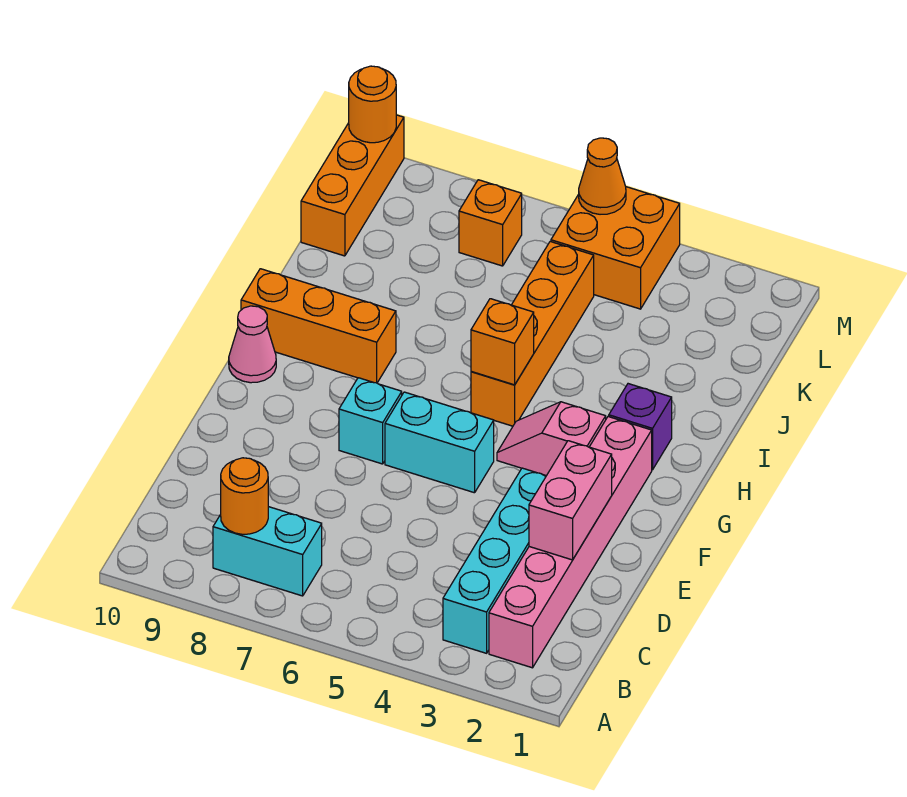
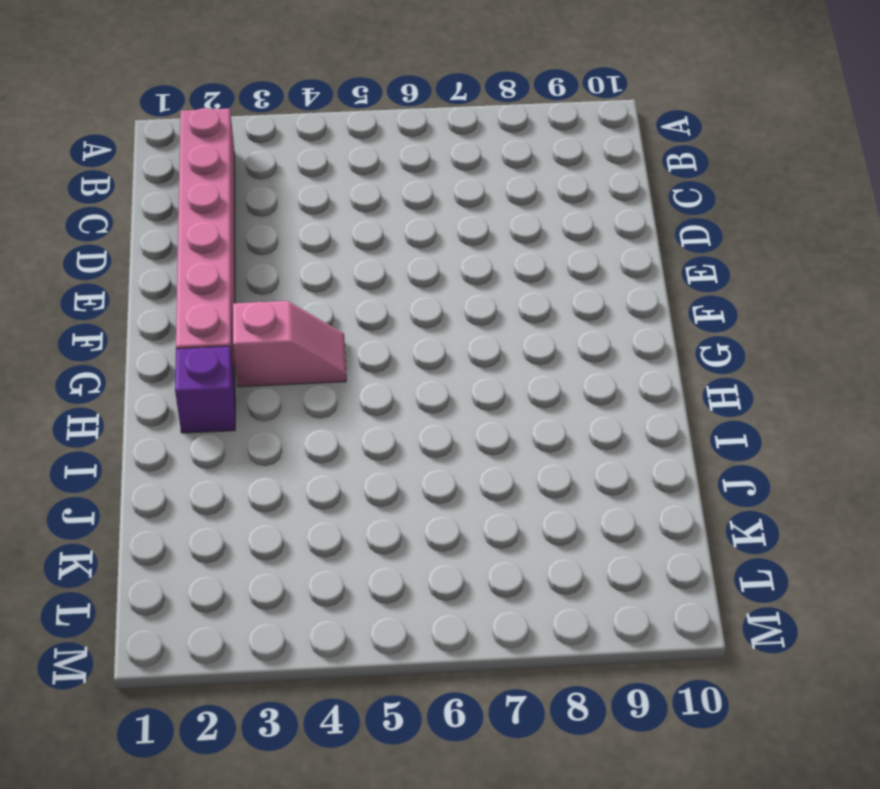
none -> cyan brick B3:E3 level 1
none -> cyan brick B7:B8 level 1
none -> cyan brick F5:F6 level 1

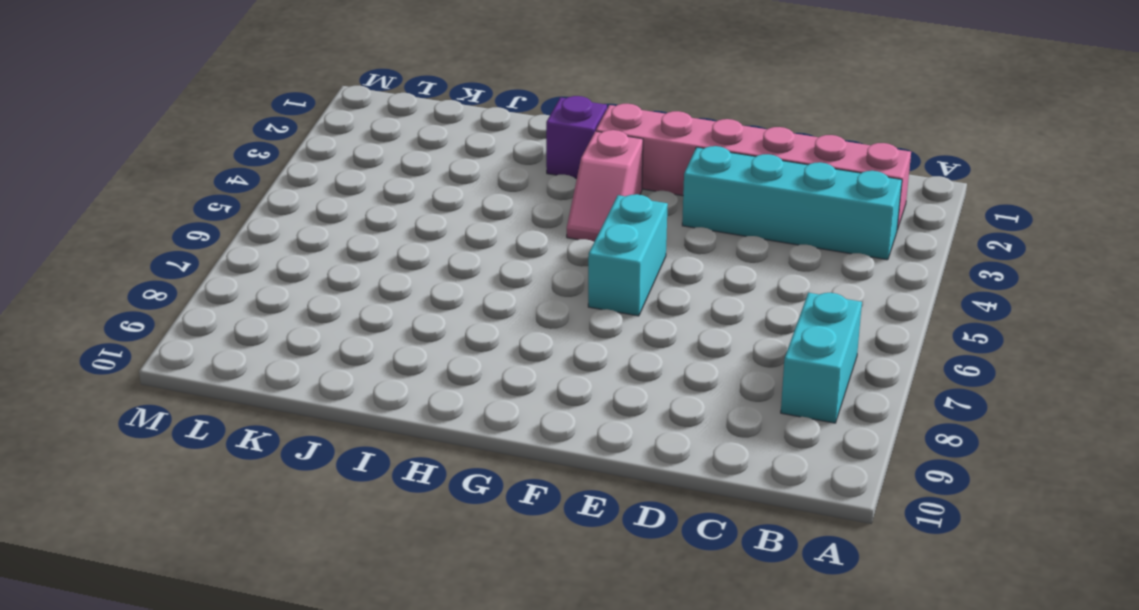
none -> cyan brick F7 level 1
none -> pink cone G10 level 1
none -> orange brick H5:K5 level 1

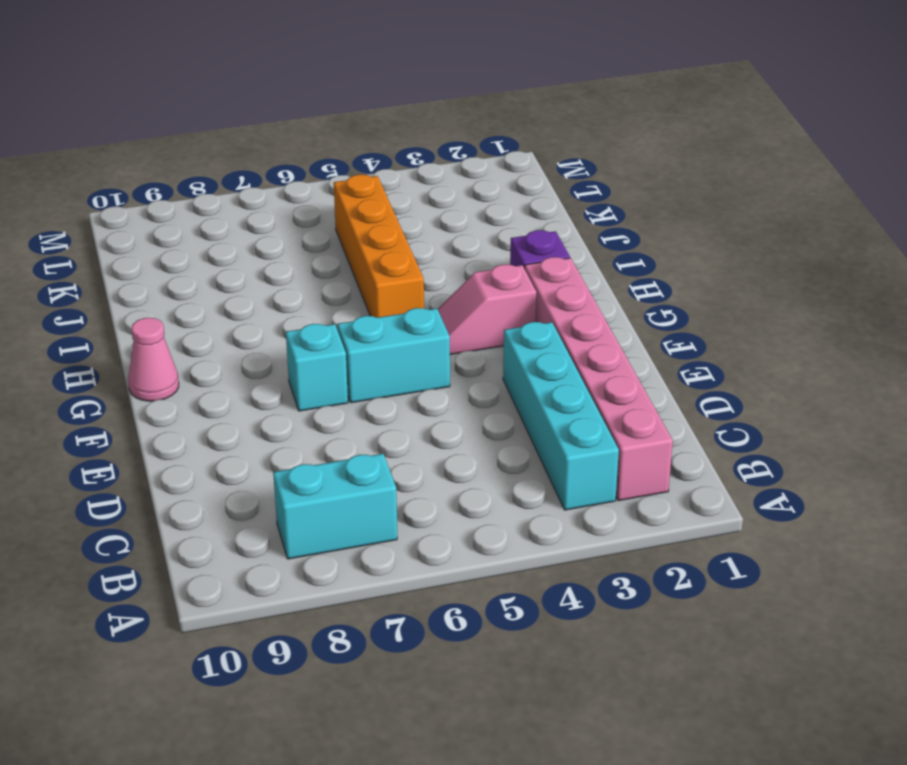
none -> orange brick H8:H10 level 1
none -> orange brick K10:M10 level 1
none -> orange brick L4:M5 level 1

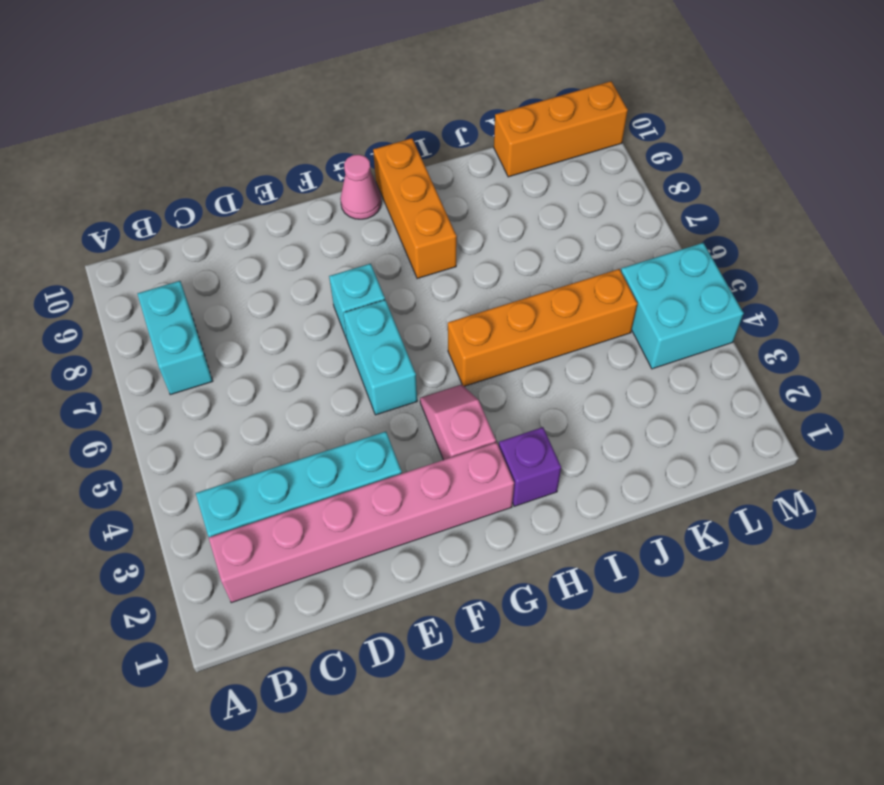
cyan brick L4:M5 level 1 -> orange brick L4:M5 level 1
none -> orange brick L7 level 1
none -> orange round brick B8 level 2
none -> pink brick D2:E2 level 2

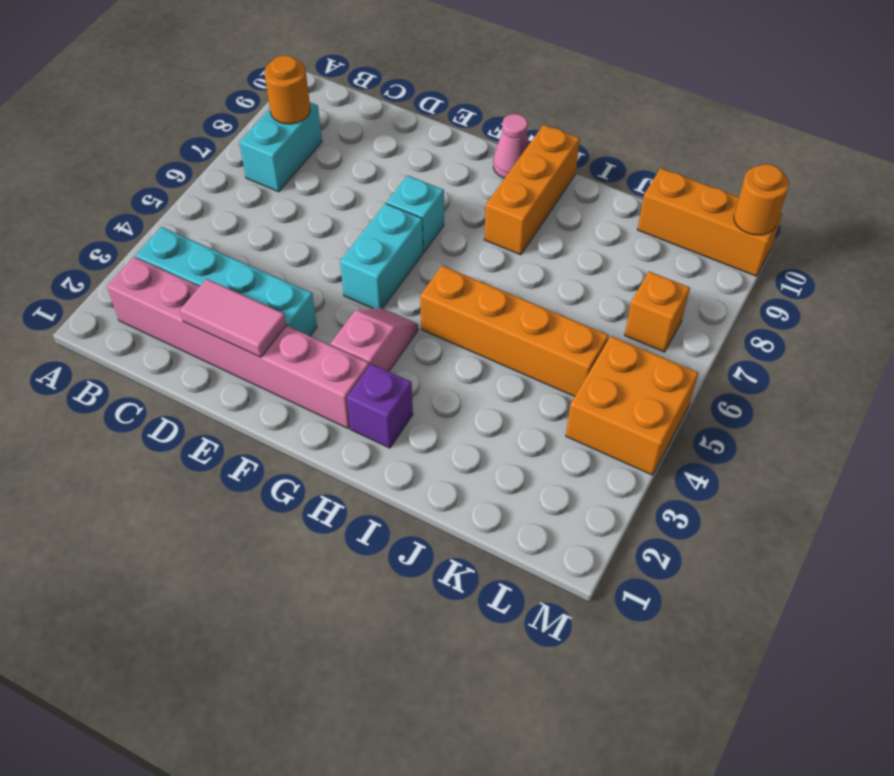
pink tile D2:E2 level 2 -> pink brick D2:E2 level 2
none -> orange brick H5 level 2
none -> orange cone M5 level 2

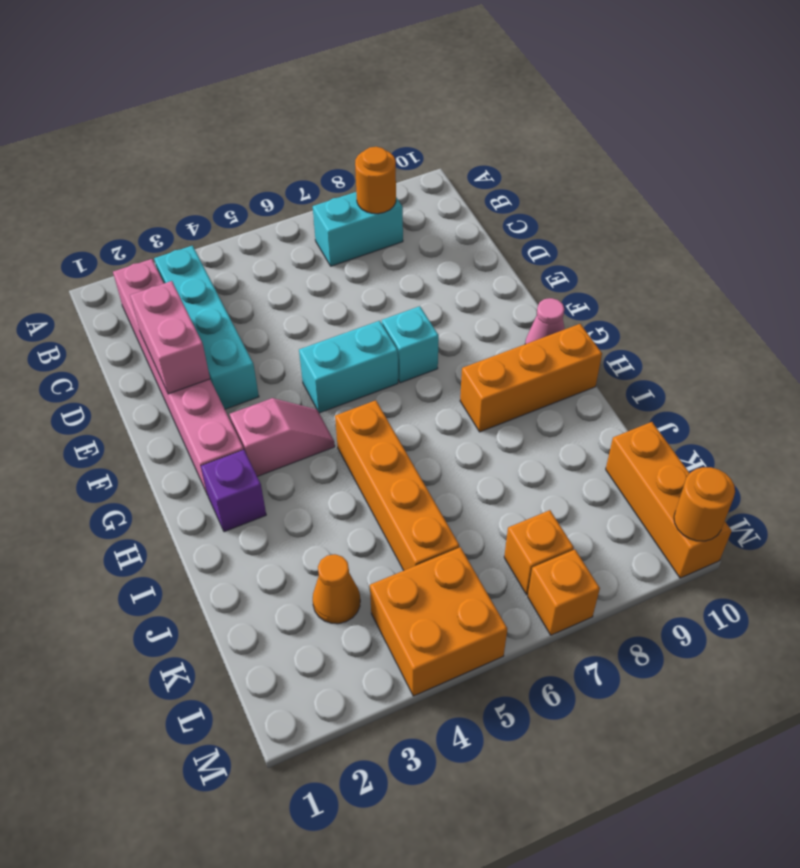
orange cone K3 level 1 -> orange cone M5 level 2
orange brick M7 level 1 -> orange brick H5 level 2

